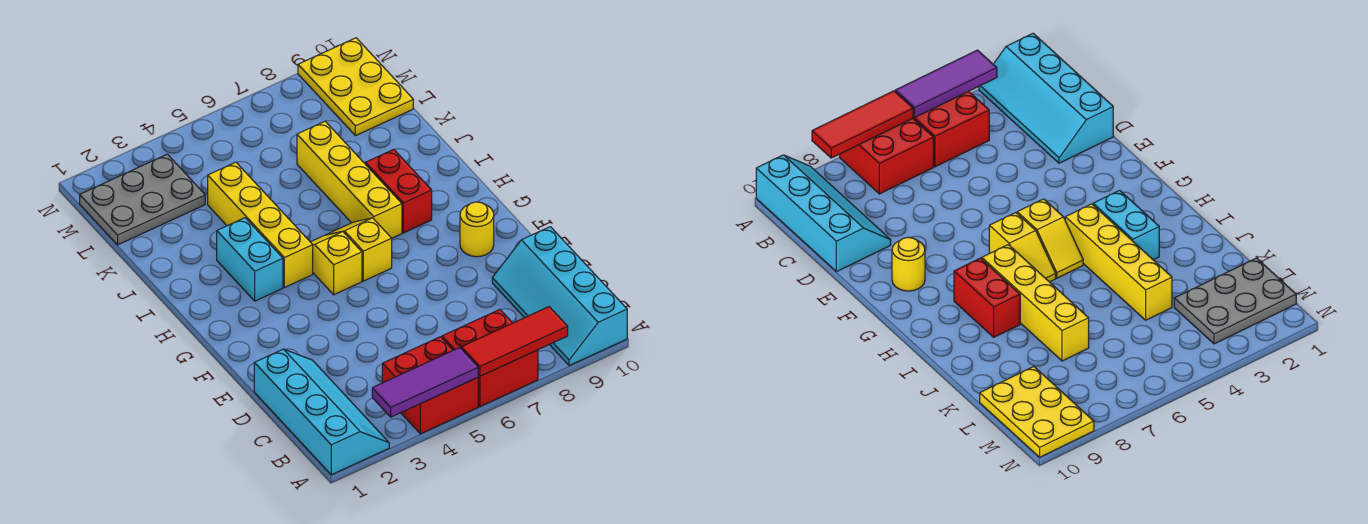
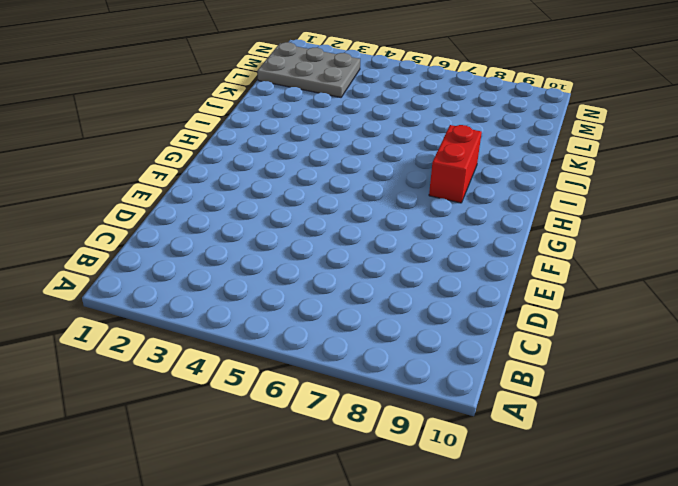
none -> cyan slope A1:D2 level 1 top 1
none -> red brick A4:B5 level 1
none -> red brick A6:B7 level 1

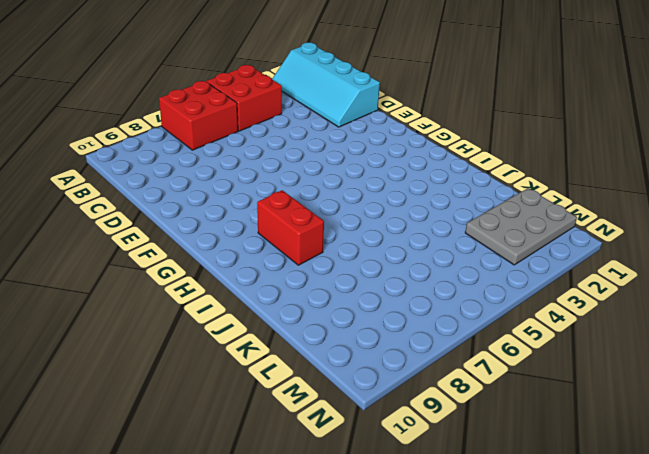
none -> cyan slope A9:D10 level 1 top 10
none -> yellow round brick F9 level 1
none -> yellow slope G5:H5 level 1 top G

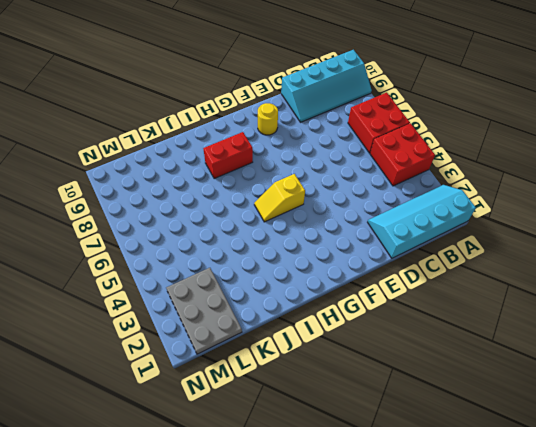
none -> yellow slope G6:H6 level 1 top G
none -> cyan brick H3:I3 level 1
none -> yellow brick H4:K4 level 1

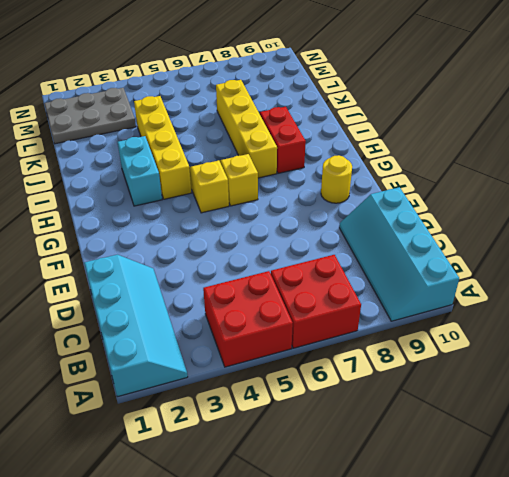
none -> yellow plate L9:N10 level 1
none -> purple tile A3:A5 level 2
none -> red tile A6:A8 level 2

